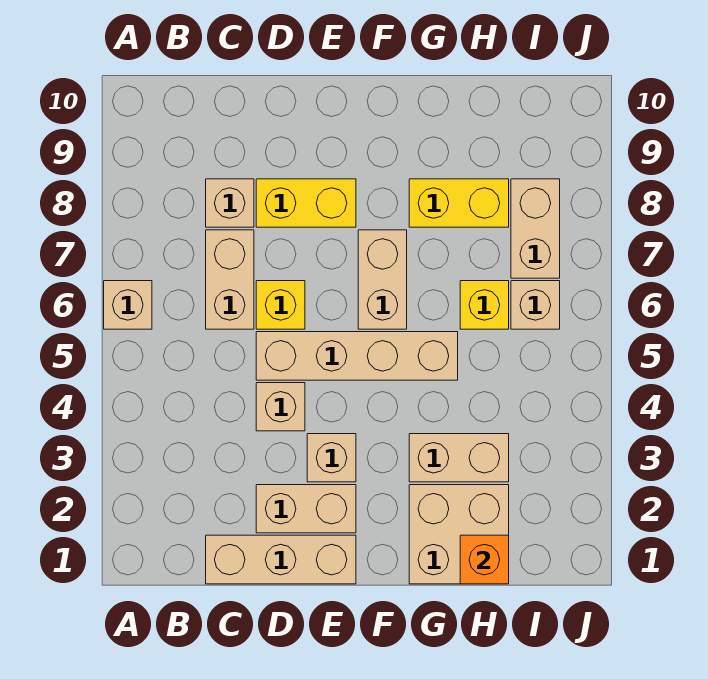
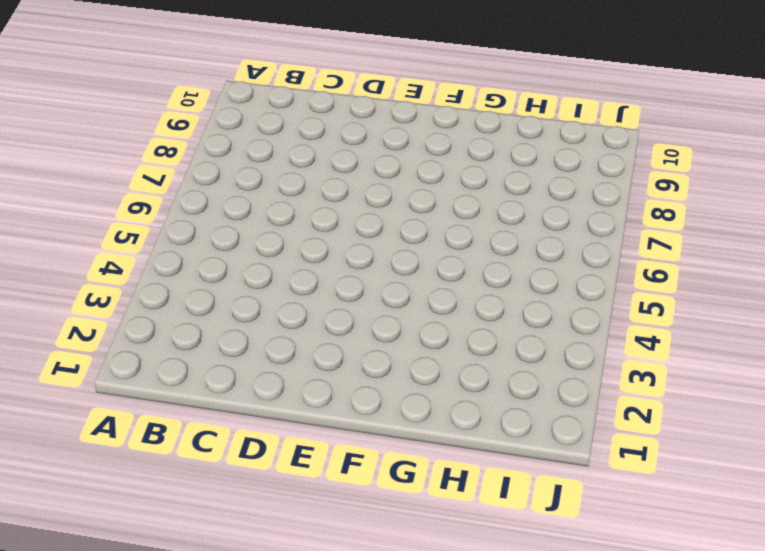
none -> tan brick A6 level 1
none -> tan brick C1:E1 level 1
none -> tan brick C6:C7 level 1

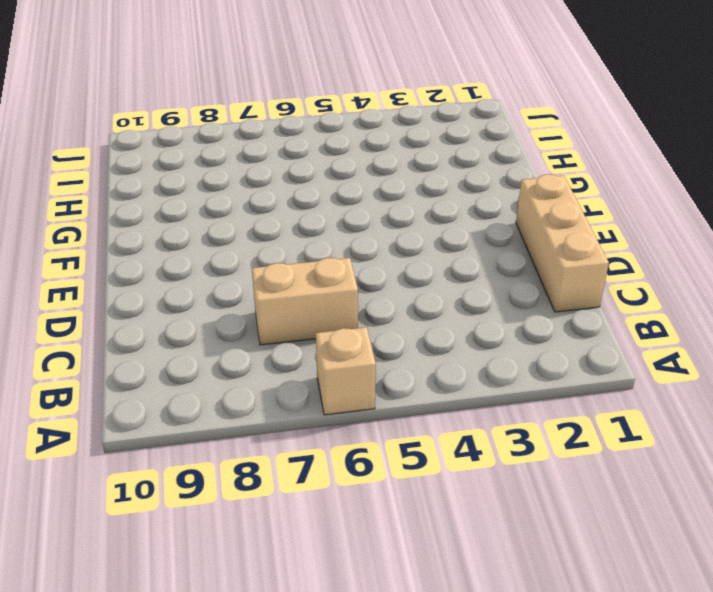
none -> tan brick C8 level 1
none -> tan brick D2:E2 level 1
none -> tan brick D4 level 1

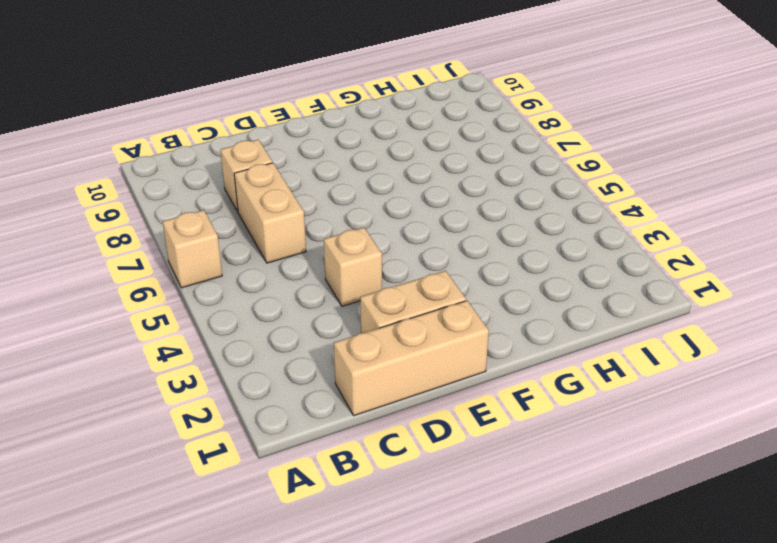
none -> tan brick D5:G5 level 1
none -> yellow brick D6 level 1
none -> yellow brick D8:E8 level 1

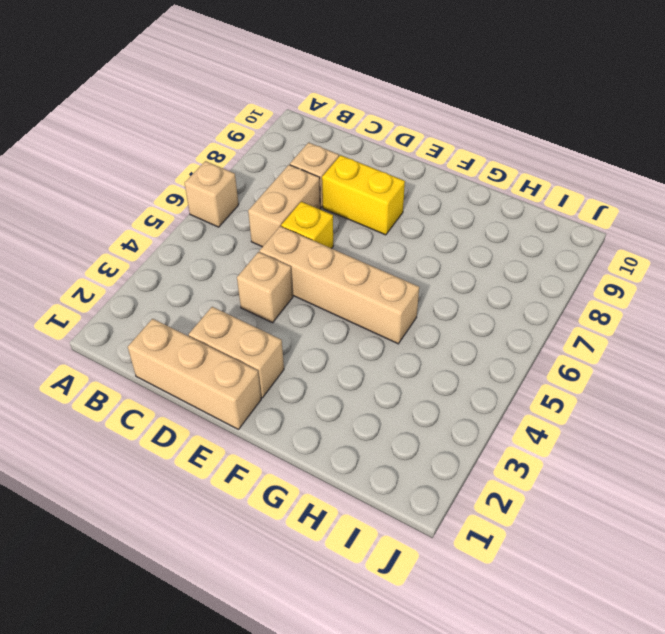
none -> tan brick E3 level 1
none -> tan brick F6:F7 level 1
none -> tan brick G1:H2 level 1

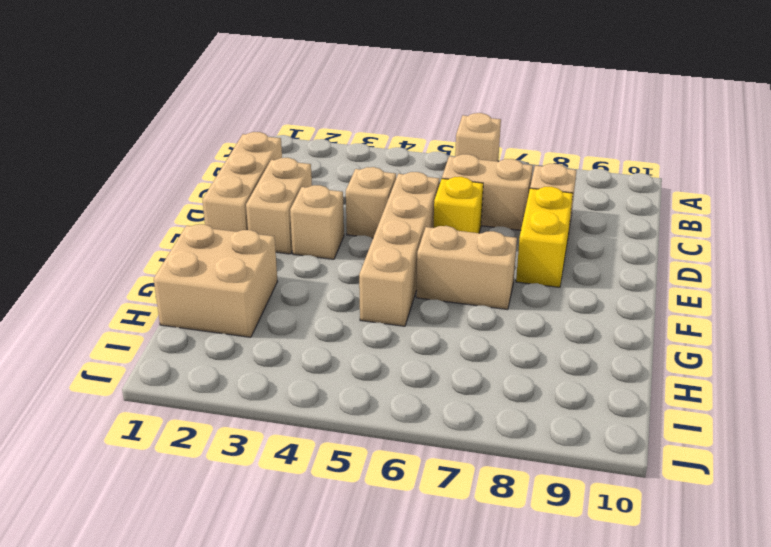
none -> tan brick G3:H3 level 1
none -> yellow brick G8:H8 level 1
none -> yellow brick H6 level 1

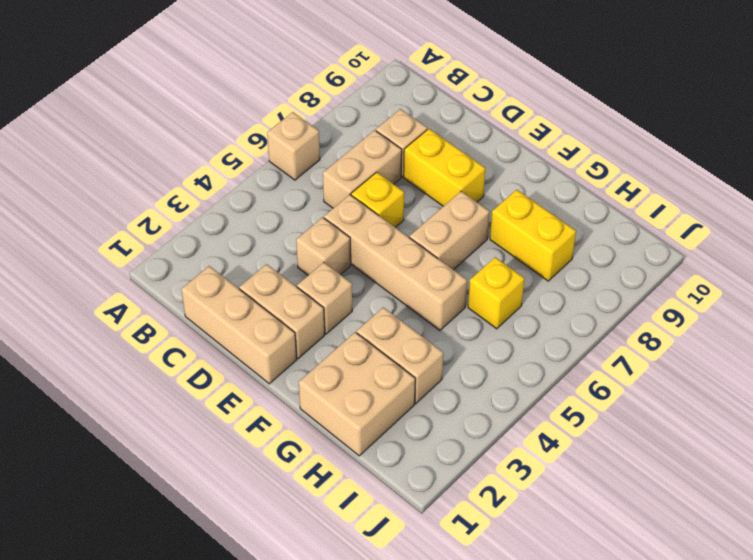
none -> tan brick I6 level 1
none -> tan brick I7:I8 level 1
none -> orange brick H1 level 2

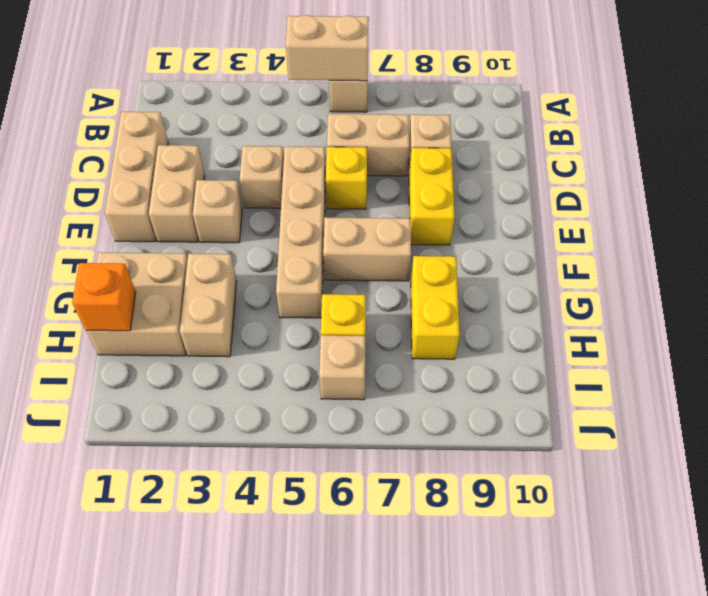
tan brick A5:A6 level 2 -> tan brick I7:I8 level 1

